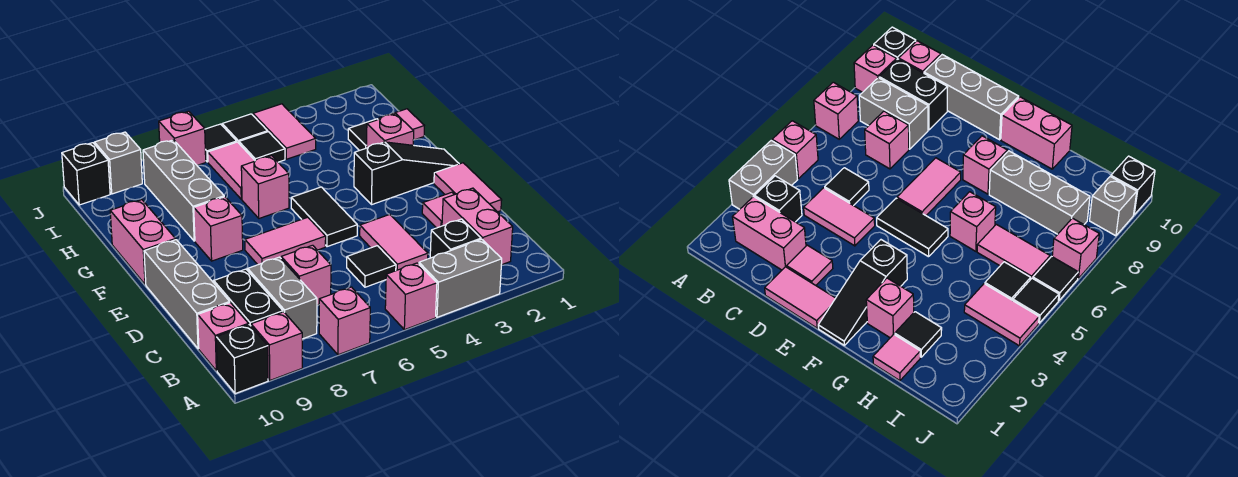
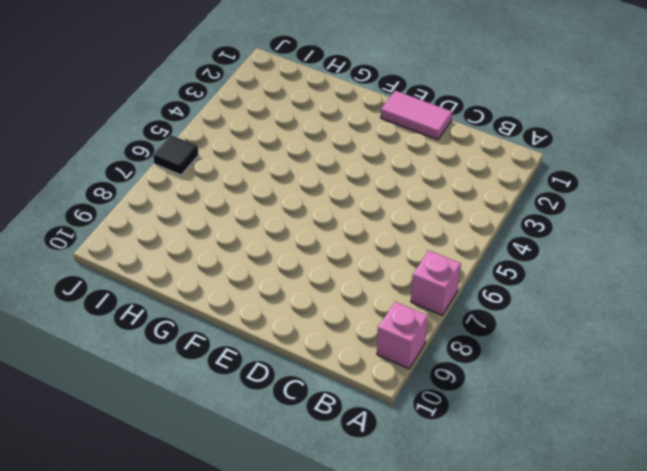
none -> grey brick A3:A4 level 1
none -> pink brick A5 level 1
none -> black brick A10 level 1
none -> pink brick B2:C2 level 1

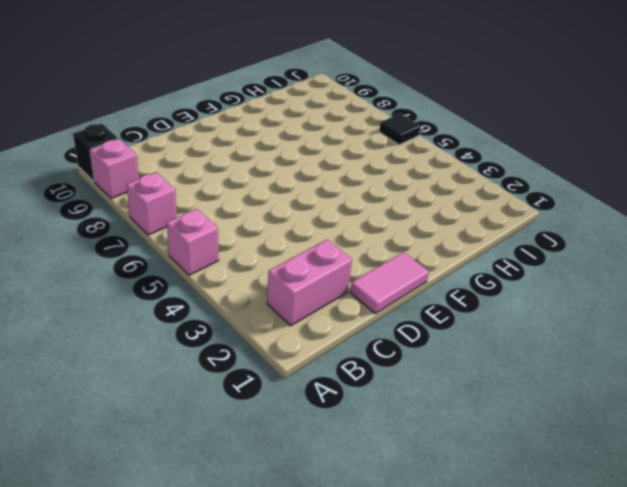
none -> grey brick A3:A4 level 1
none -> black brick B3 level 1
none -> grey brick B8:C8 level 1
none -> black brick B9:C9 level 1

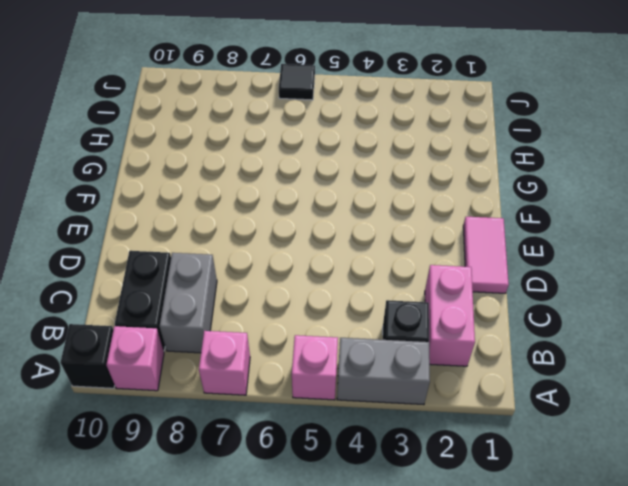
none -> pink brick B10 level 1
none -> pink tile C4:D4 level 1
none -> black tile C5 level 1
none -> pink brick C7 level 1

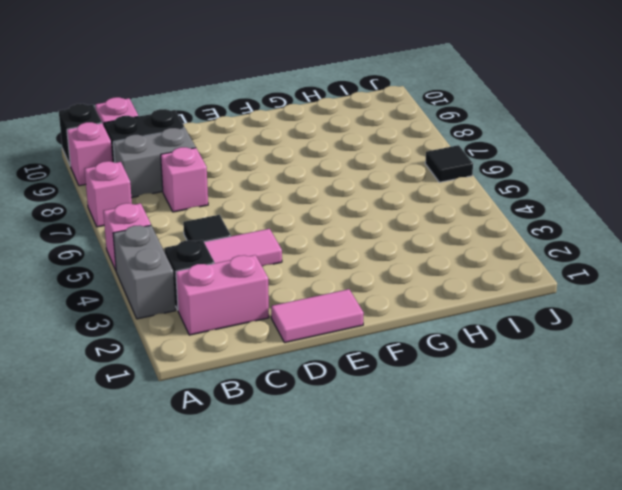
none -> grey brick C10:E10 level 1
none -> pink tile D2 level 1
none -> black tile E5:F5 level 1
none -> pink tile E6:E7 level 1

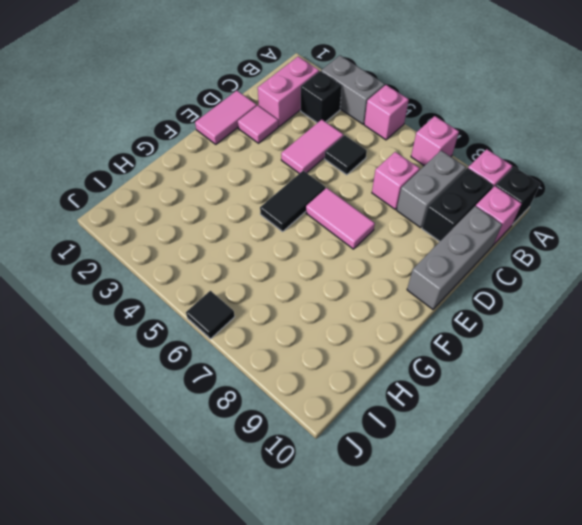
none -> black slope F1:F3 level 1 top 3
none -> pink brick F8 level 1
none -> pink brick F10:G10 level 1
none -> pink brick G2 level 1

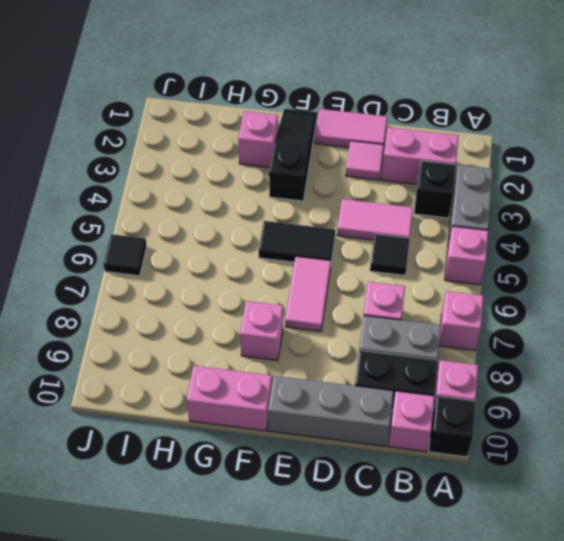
none -> pink brick G6 level 1
none -> grey brick G8:I8 level 1
none -> pink tile H1 level 1
none -> black tile H2 level 1

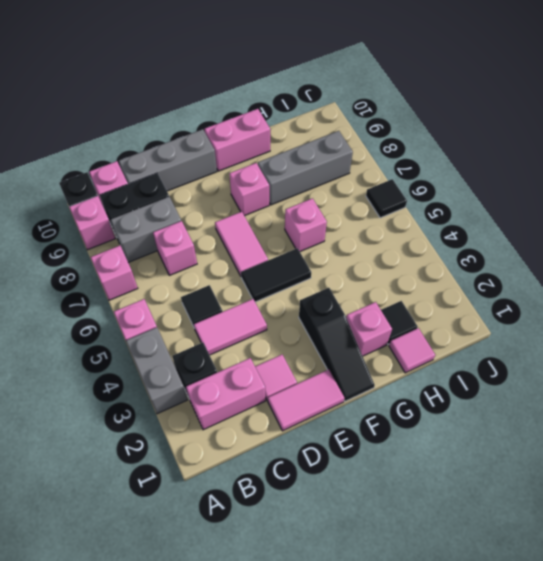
none -> pink tile H6:I6 level 1
none -> pink tile I4:J4 level 1
none -> black tile I5 level 1
none -> black tile J5 level 1

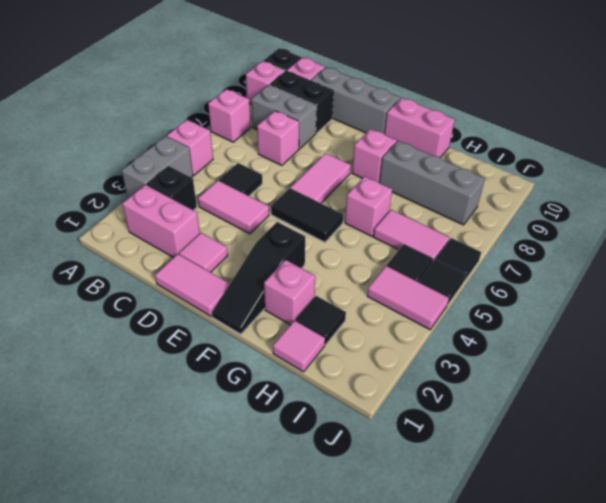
none -> pink brick J7 level 1
none -> grey brick J9 level 1
none -> black brick J10 level 1

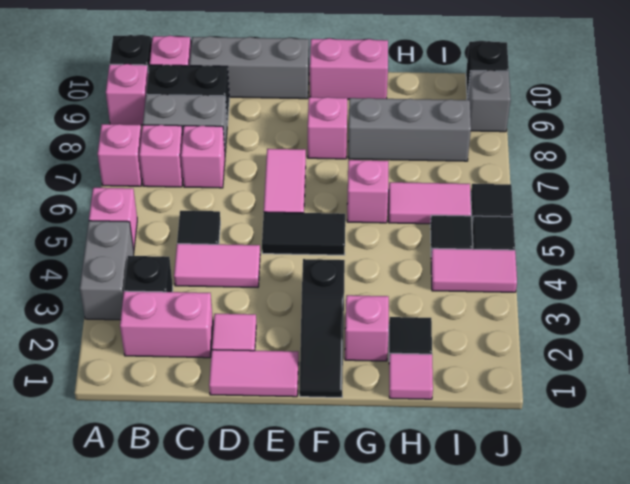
pink brick B7 level 1 -> pink brick J7 level 1

